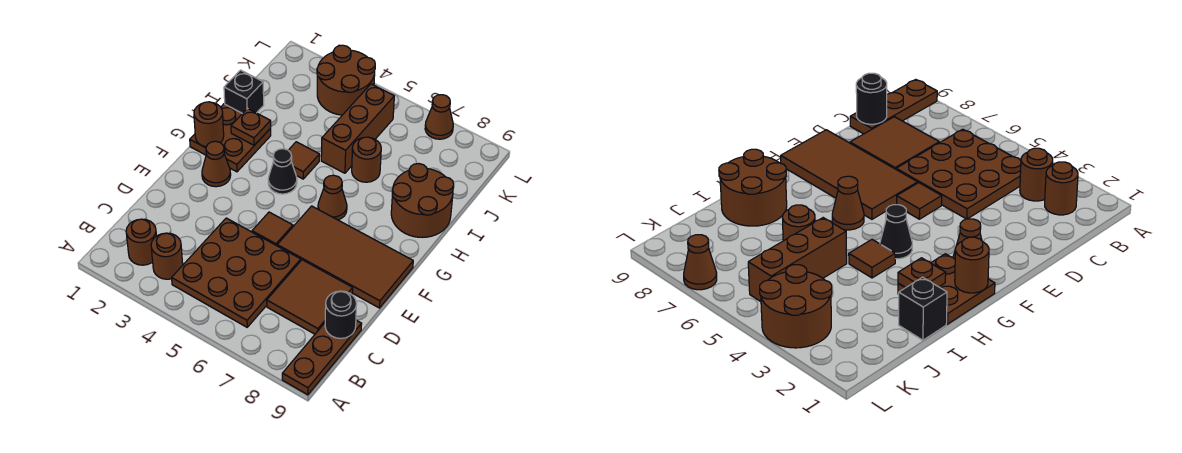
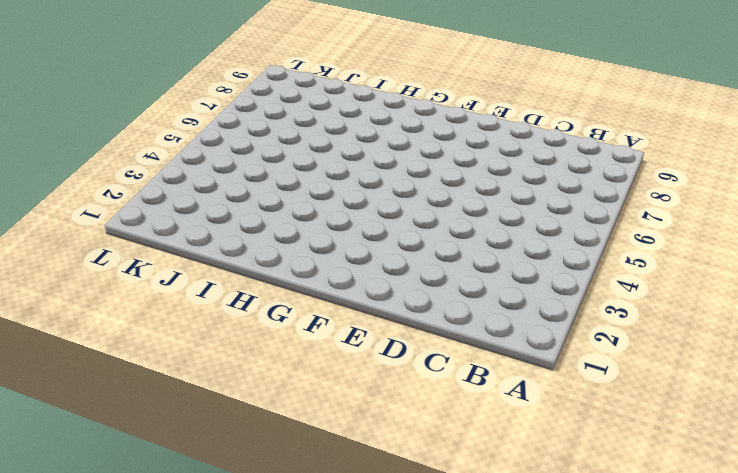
none -> brown plate A9:C9 level 1
none -> brown round brick B2 level 1
none -> brown round brick B3 level 1

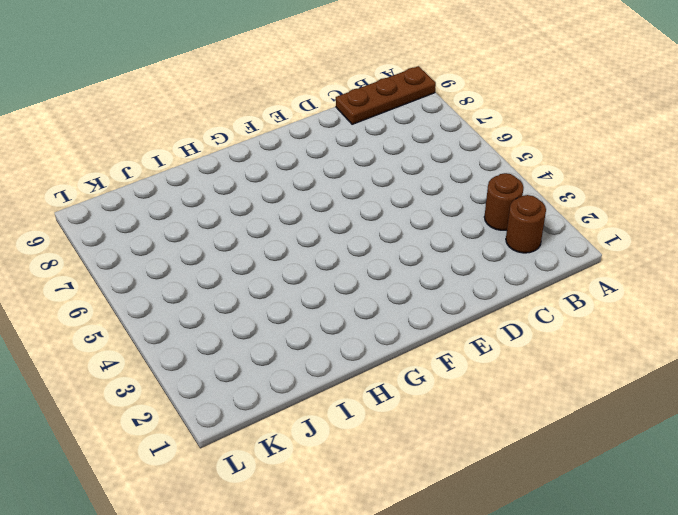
none -> brown plate B4:D6 level 1
none -> brown tile C7:D8 level 1
none -> brown tile E5 level 1

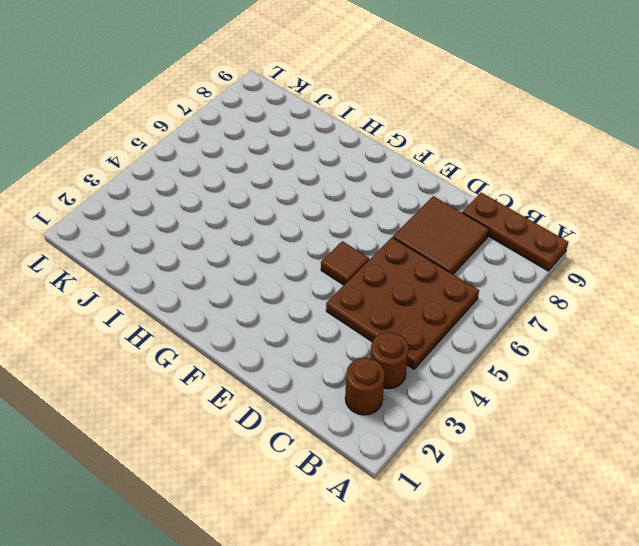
none -> brown tile E6:F9 level 1
none -> brown cone F2 level 1
none -> brown plate G1:H2 level 1

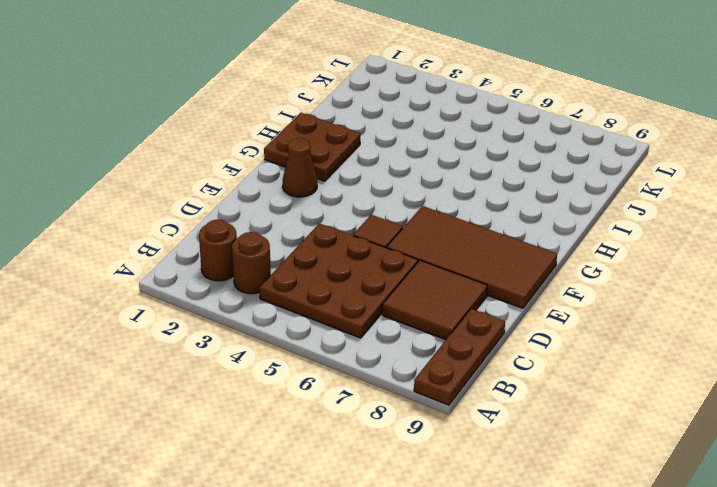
none -> black cone G4 level 1
none -> brown cone G6 level 1
none -> brown tile H4 level 1

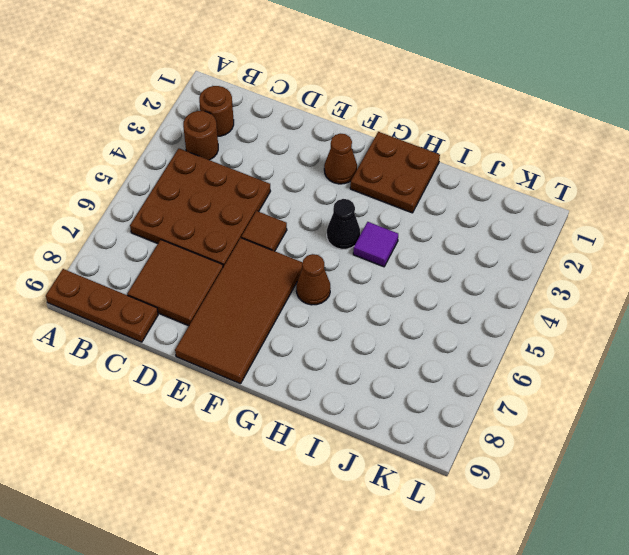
purple tile H4 level 1 -> brown tile H4 level 1
none -> brown round brick H8:I9 level 1
none -> black brick I1 level 1
none -> brown brick I5:K5 level 1

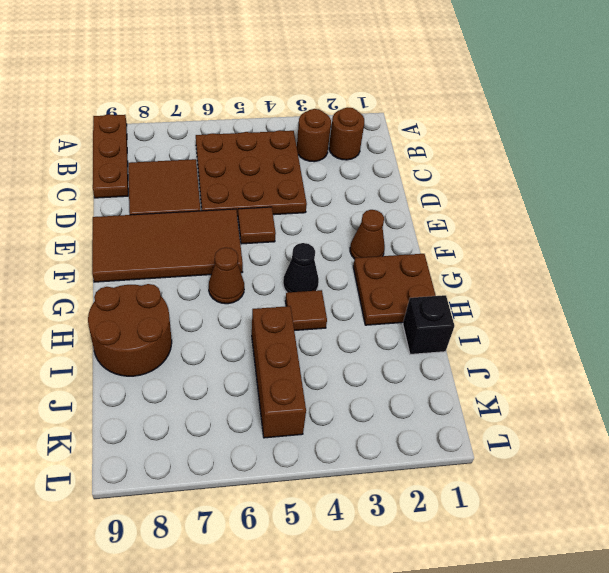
none -> brown round brick I6 level 1
none -> brown round brick K3:L4 level 1
none -> brown cone L7 level 1

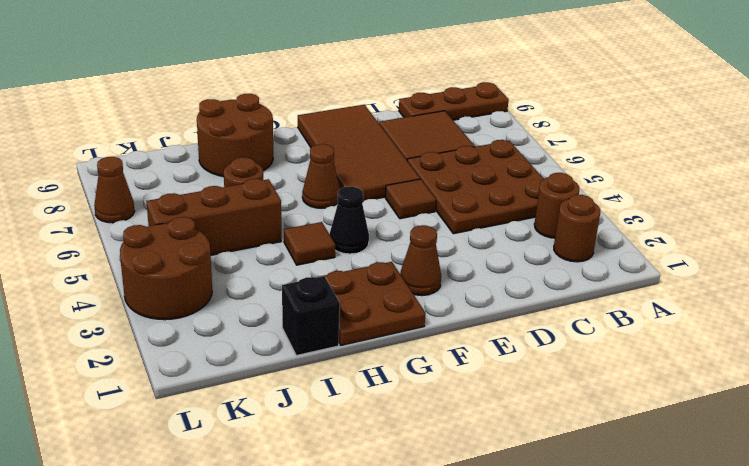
none -> black round brick C9 level 2
none -> brown round brick G1 level 2
none -> brown plate H2 level 2

